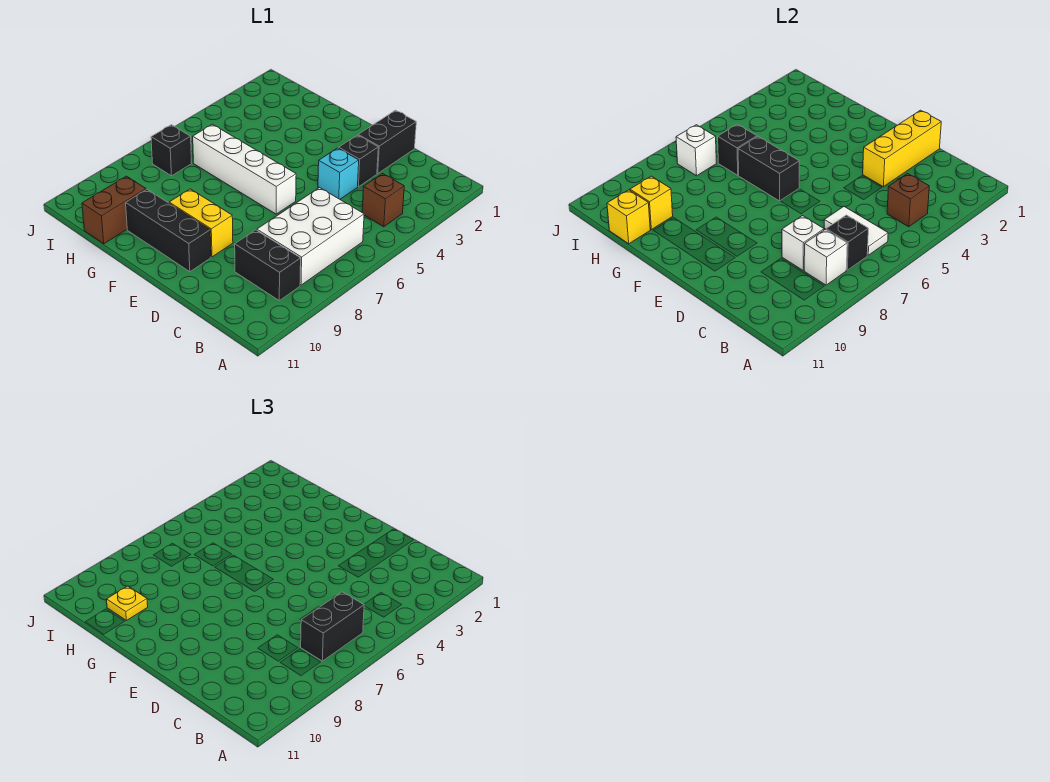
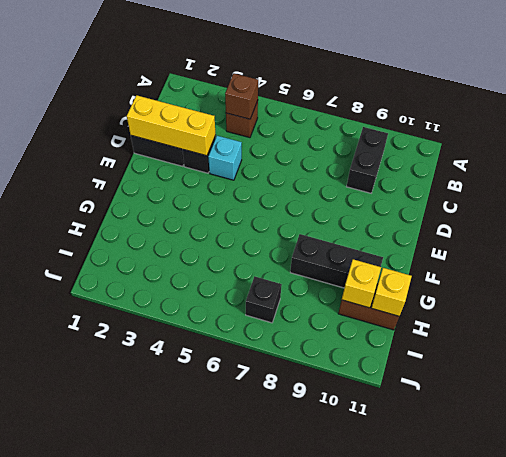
black brick G8:G10 level 1 -> black brick E10:G10 level 1
none -> white brick B6:C8 level 1
none -> white brick E6:H6 level 1
none -> yellow brick E9:F9 level 1

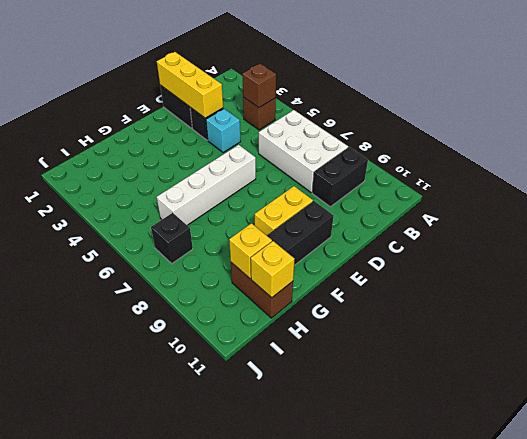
none -> white tile B6:C6 level 2
none -> black brick B7 level 2
none -> white brick B8 level 2

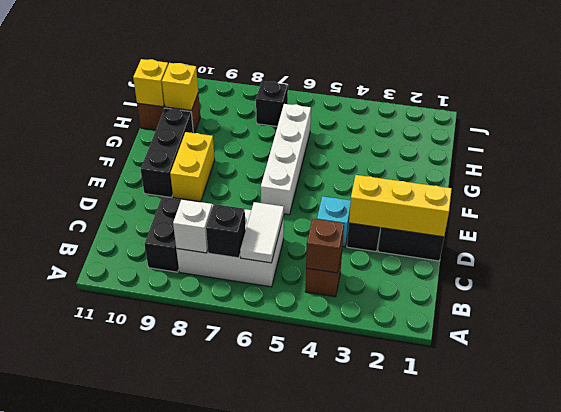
none -> white brick C8 level 2
none -> black brick F6:G6 level 2
none -> black brick H6 level 2

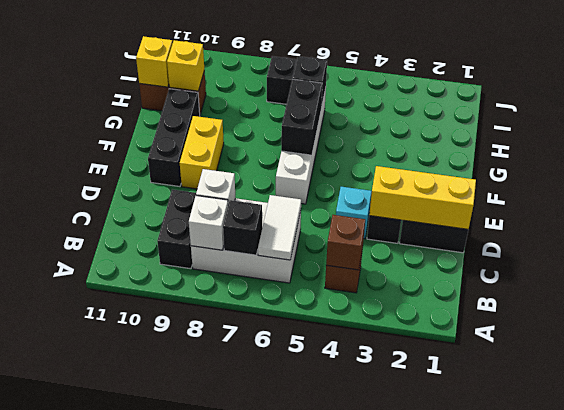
none -> white brick I7 level 2
none -> black brick B6:B7 level 3
none -> yellow plate H10 level 3

